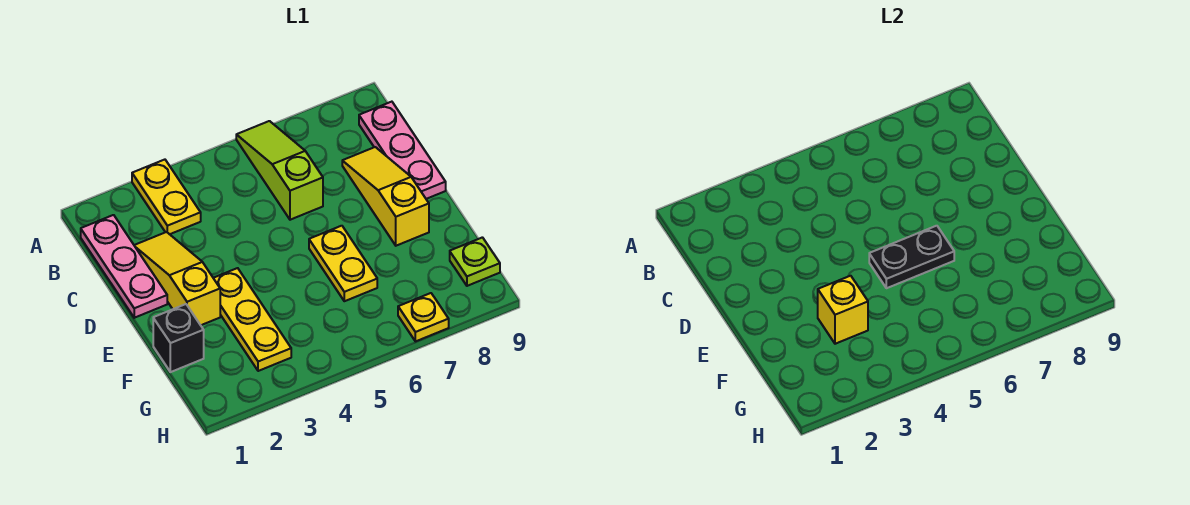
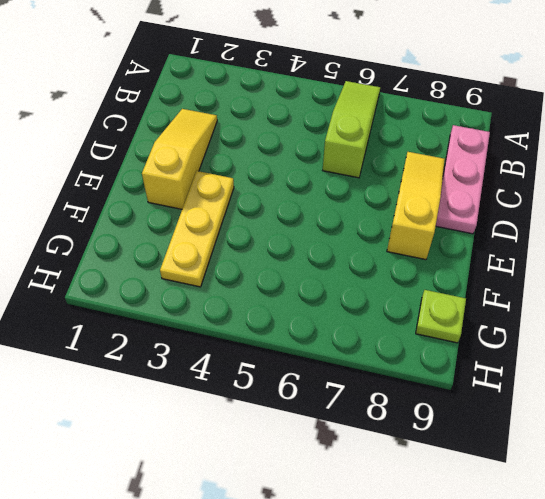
none -> yellow plate A3:B3 level 1
none -> pink plate B1:D1 level 1
none -> yellow plate E6:F6 level 1

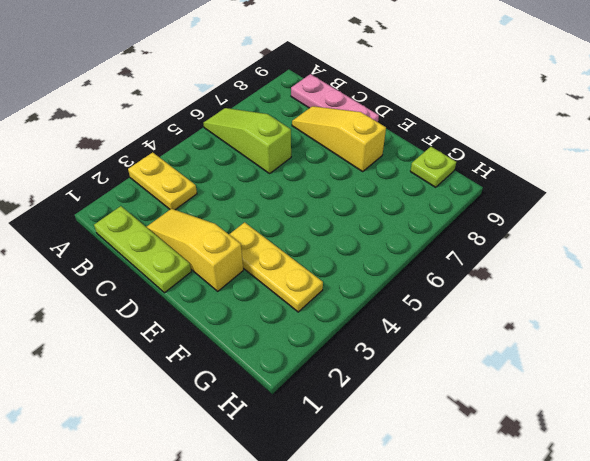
lime plate B1:D1 level 1 -> pink plate B1:D1 level 1
none -> yellow plate E6:F6 level 1
none -> black brick F1 level 1
none -> yellow plate H7 level 1

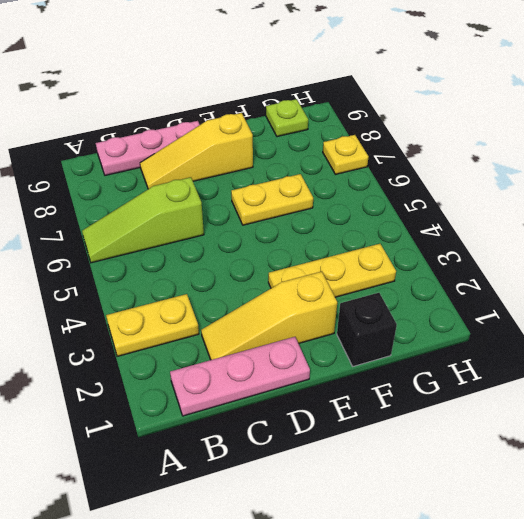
none -> black plate E5:E6 level 2
none -> yellow brick F3 level 2

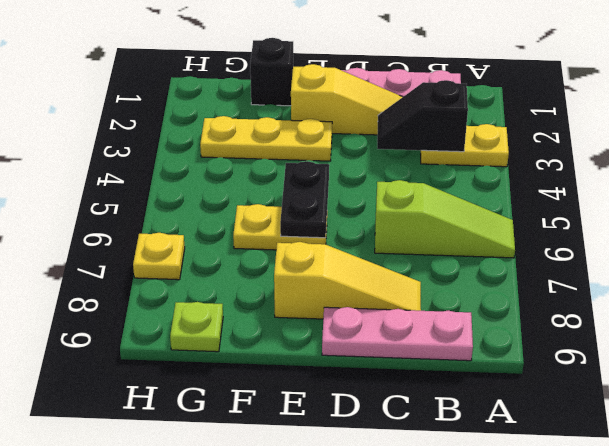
black slope B3:C3 level 2 top B -> none
none -> yellow brick F3 level 2

